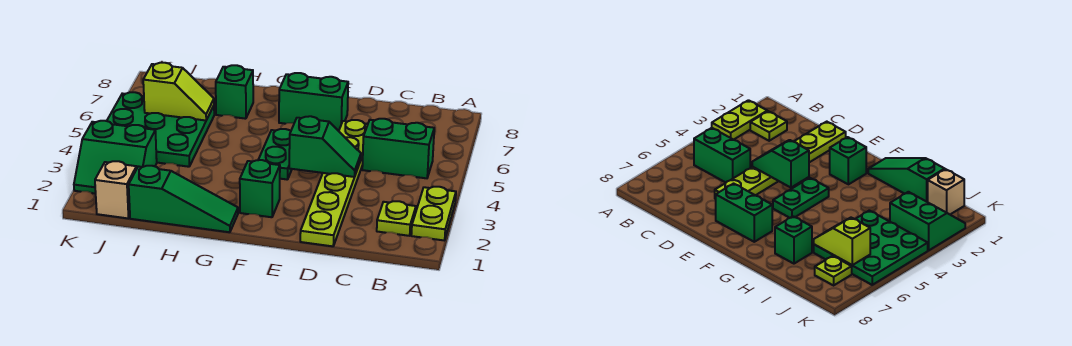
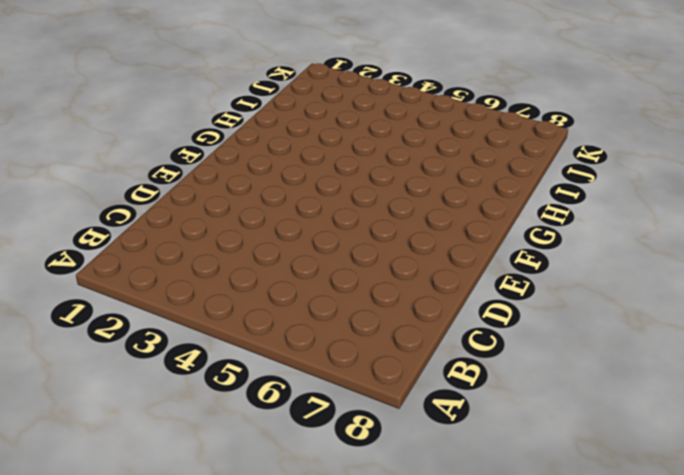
none -> lime plate A2:A3 level 1
none -> lime plate B2 level 1
none -> green brick B5:C5 level 1

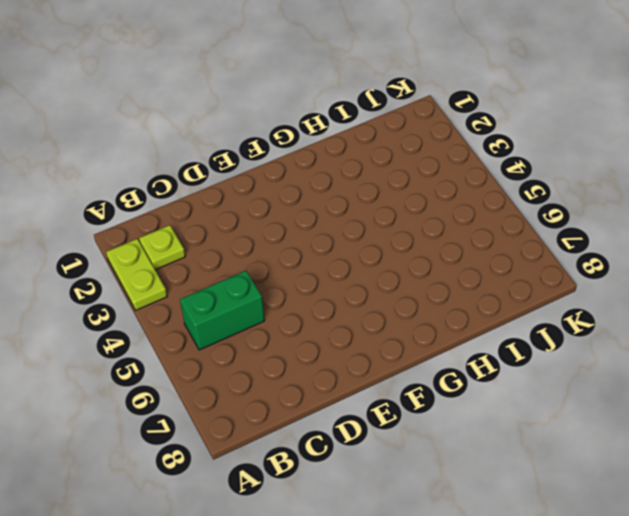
none -> lime plate D1:D6 level 1
none -> green brick E7:F7 level 1
none -> green brick F2 level 1

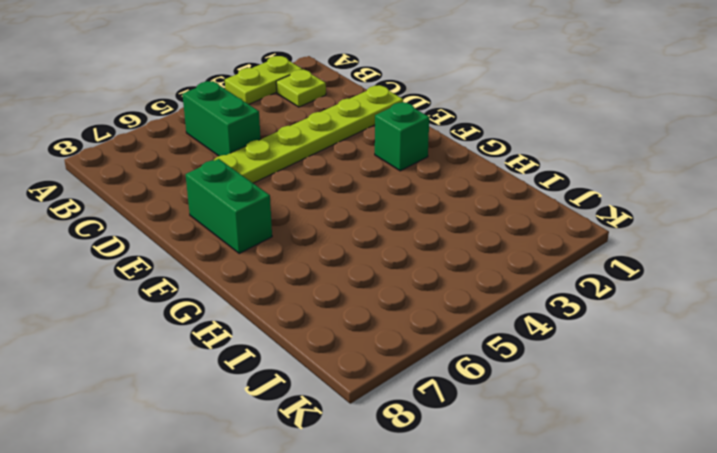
none -> green plate F4:F5 level 1
none -> green slope G1:I1 level 1 top I
none -> green brick H7 level 1

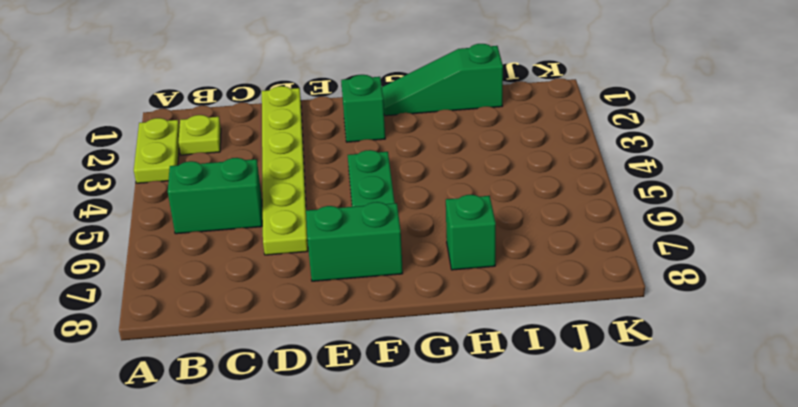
none -> green plate I4:K6 level 1
none -> tan brick J1 level 1
none -> green slope J2:K3 level 1 top 3

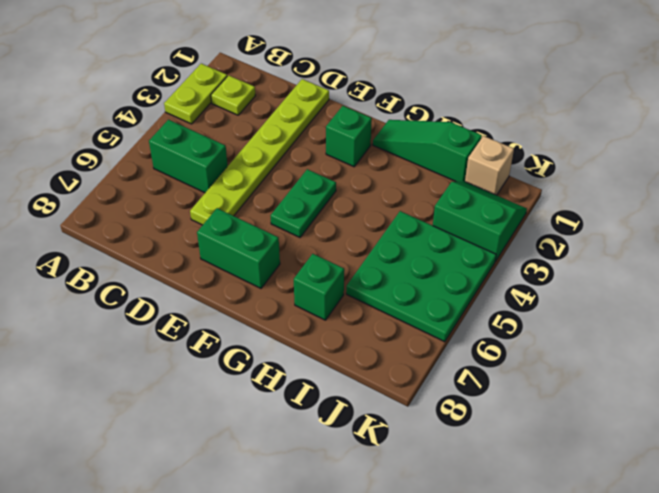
none -> lime plate J7 level 1
none -> green slope D4:E4 level 2 top E
none -> lime slope I6:J6 level 2 top J

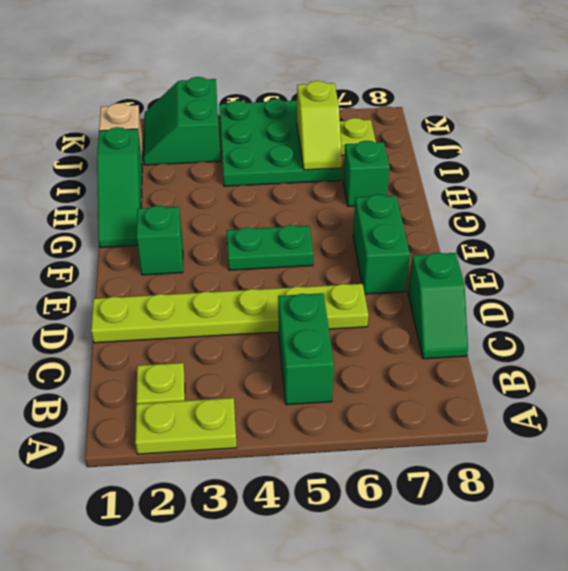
green slope C8:D8 level 1 top D -> green slope D4:E4 level 2 top E

